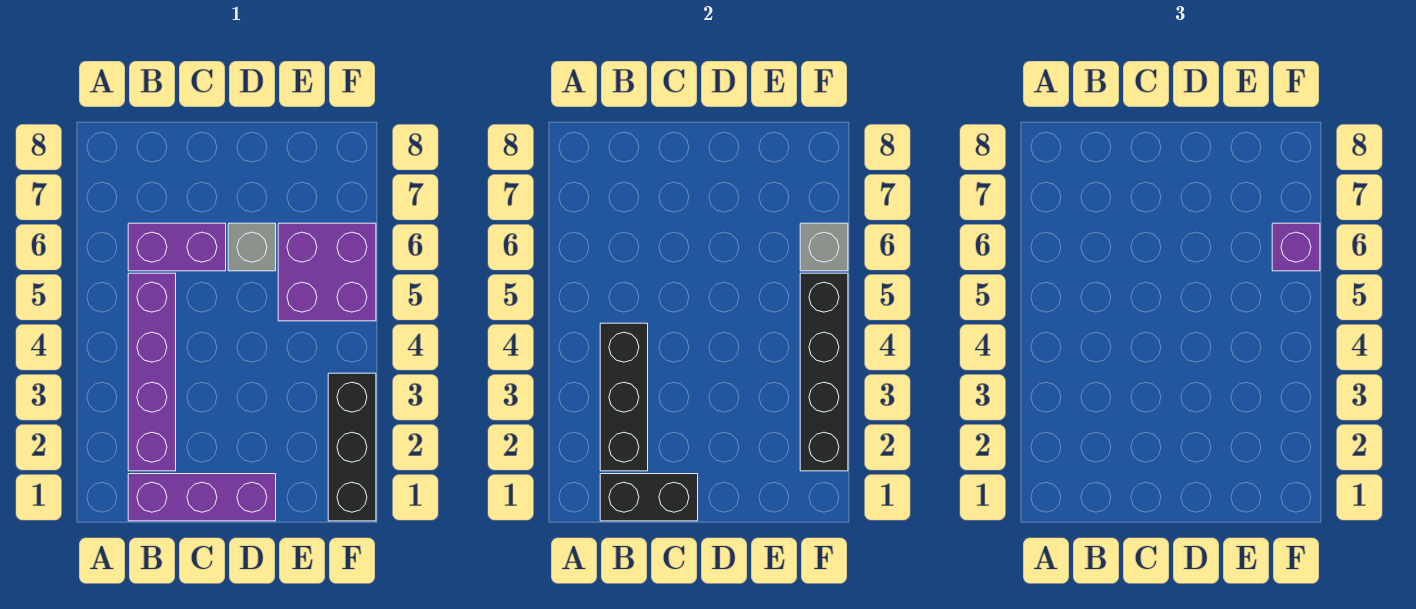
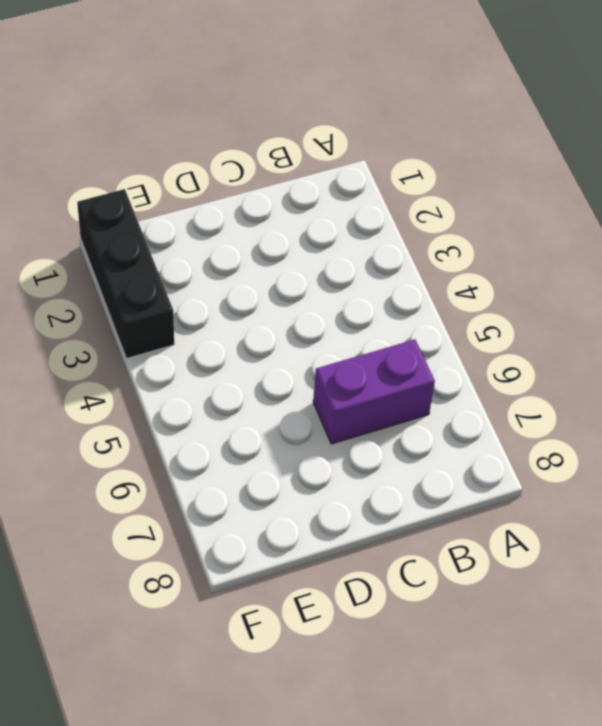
none -> purple brick B1:D1 level 1
none -> purple brick B2:B5 level 1

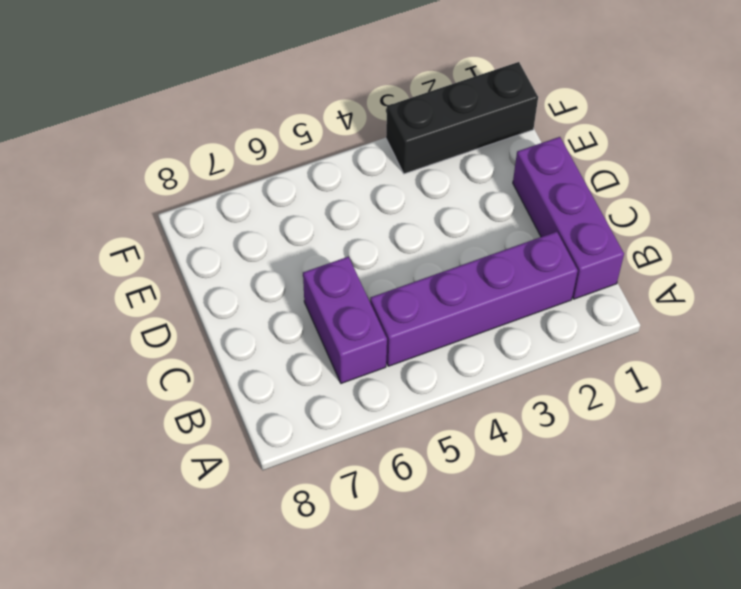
none -> grey brick D6 level 1
none -> purple brick E5:F6 level 1

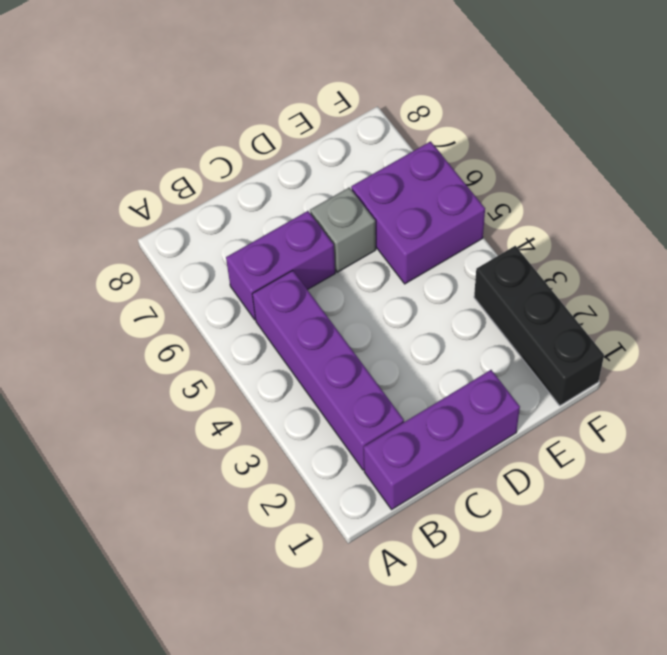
none -> black brick B1:C1 level 2
none -> black brick B2:B4 level 2

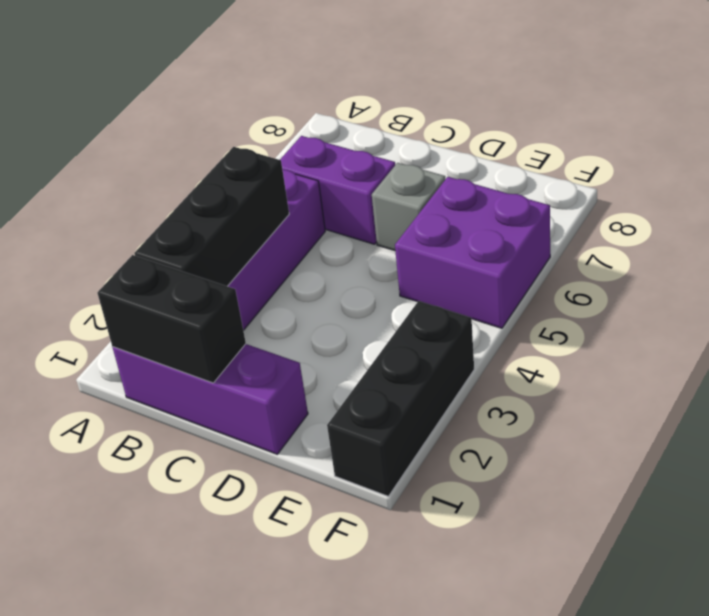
none -> black brick F2:F5 level 2
none -> grey brick F6 level 2

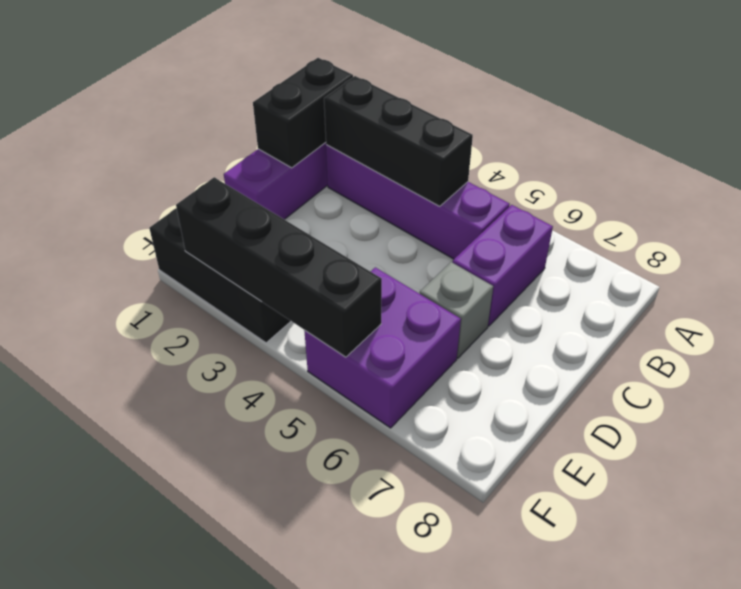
none -> grey brick F6 level 2
none -> purple brick F6 level 3

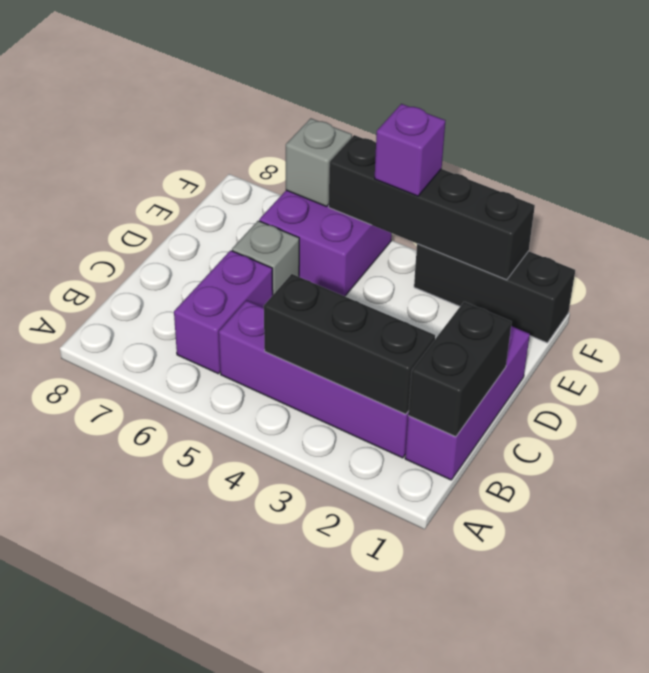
purple brick F4 level 3 -> purple brick F6 level 3

